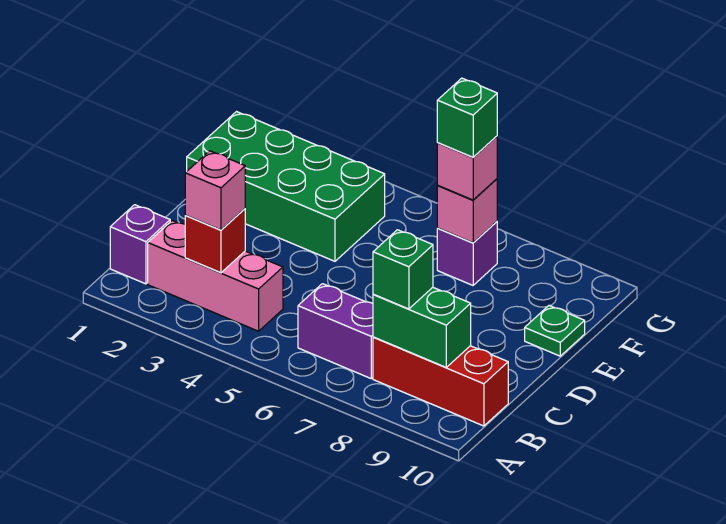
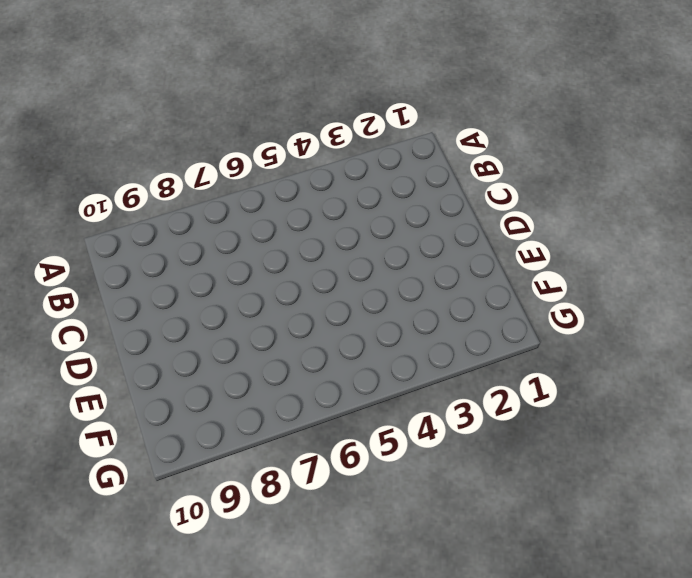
none -> purple brick B1 level 1
none -> pink brick B2:B4 level 1
none -> purple brick B6:B7 level 1

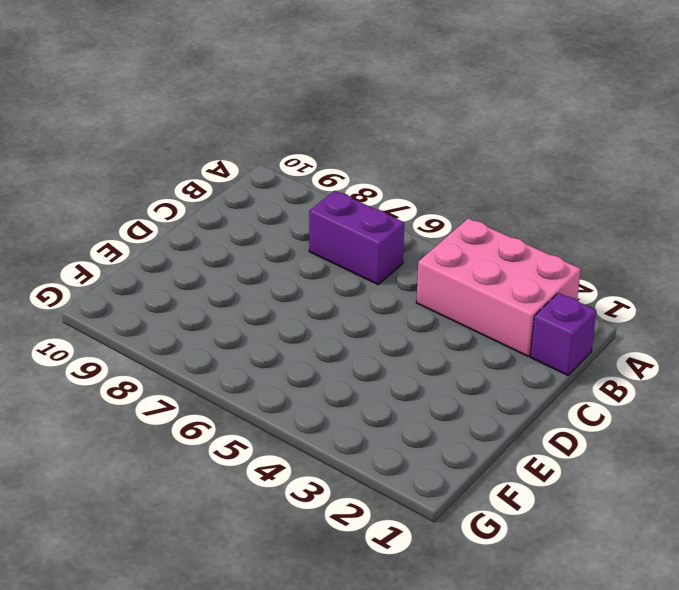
pink brick A2:B4 level 1 -> pink brick B2:B4 level 1
none -> red brick B8:B10 level 1
none -> green brick E1:F4 level 1
none -> green plate E10 level 1

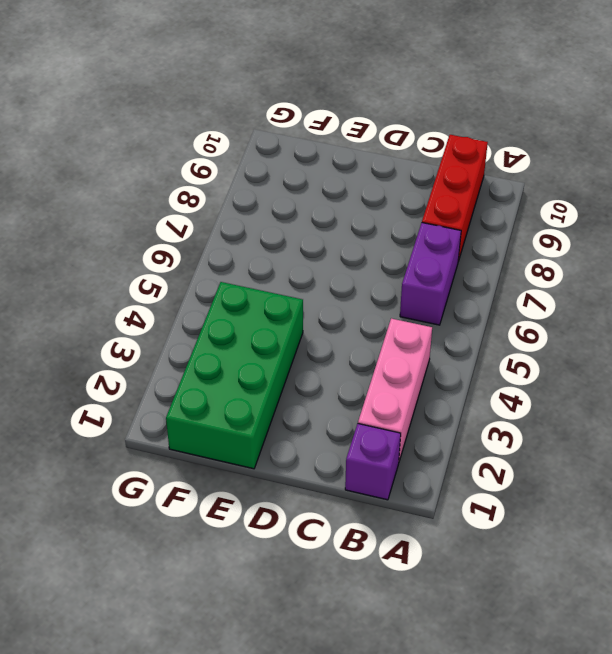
none -> green plate E10 level 1
none -> purple brick F7 level 1
none -> red brick B3 level 2

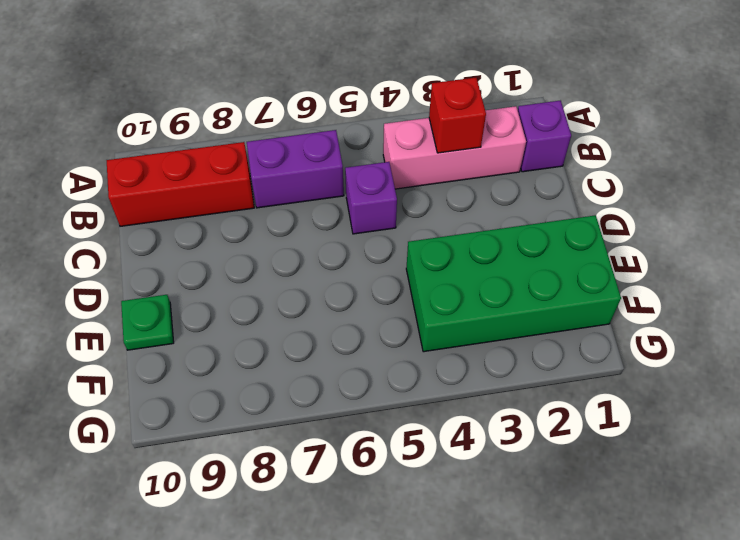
purple brick C5 level 1 -> purple brick F7 level 1
none -> green brick B8:B9 level 2
none -> pink brick F7 level 2
none -> pink brick B3 level 3

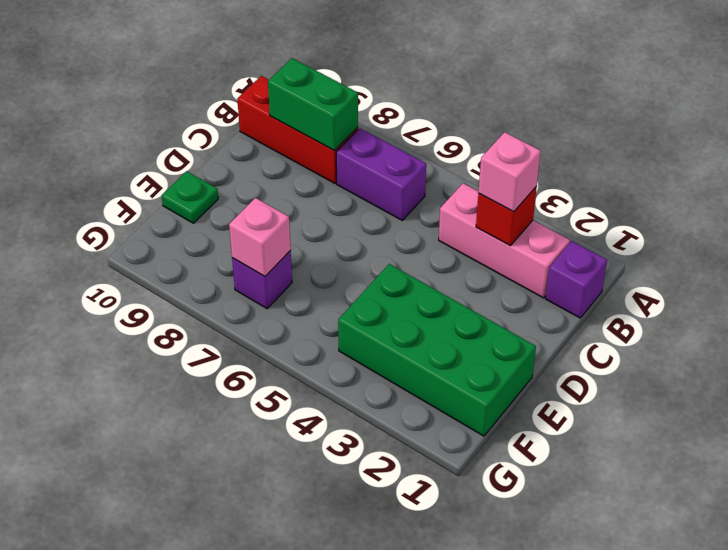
none -> green brick B8 level 3
none -> pink brick F7 level 3
none -> green brick F7 level 4

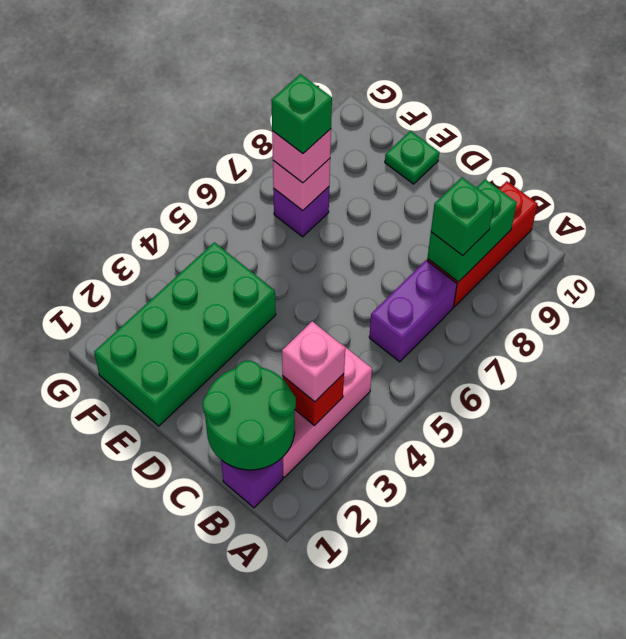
green round brick B1:C2 level 2 -> none

